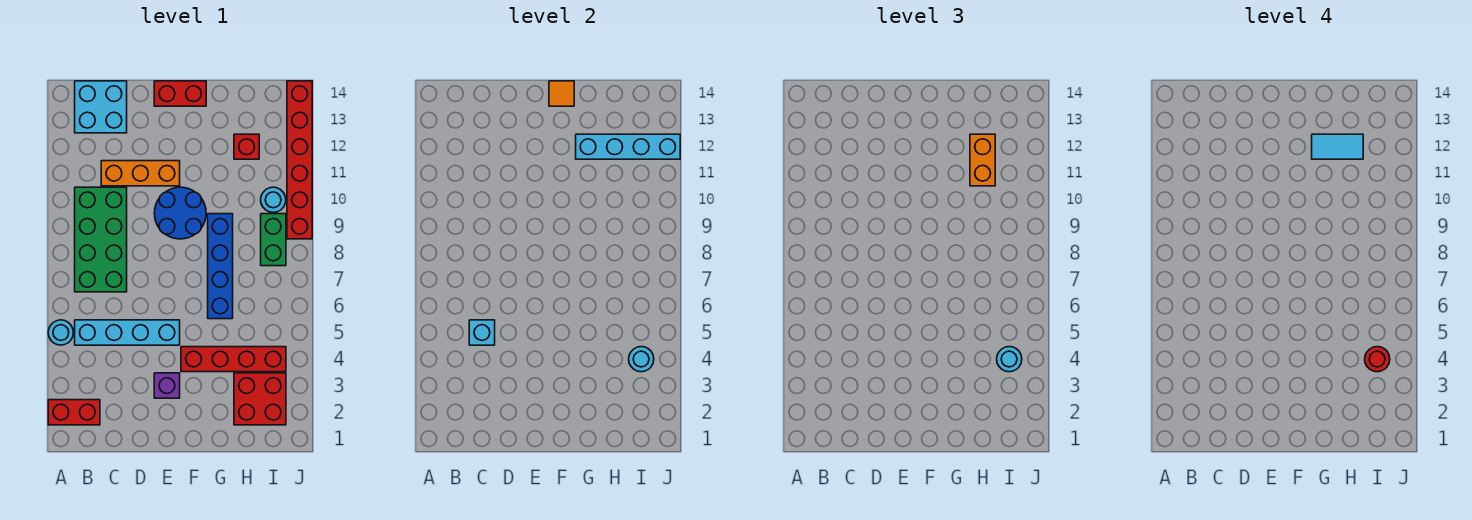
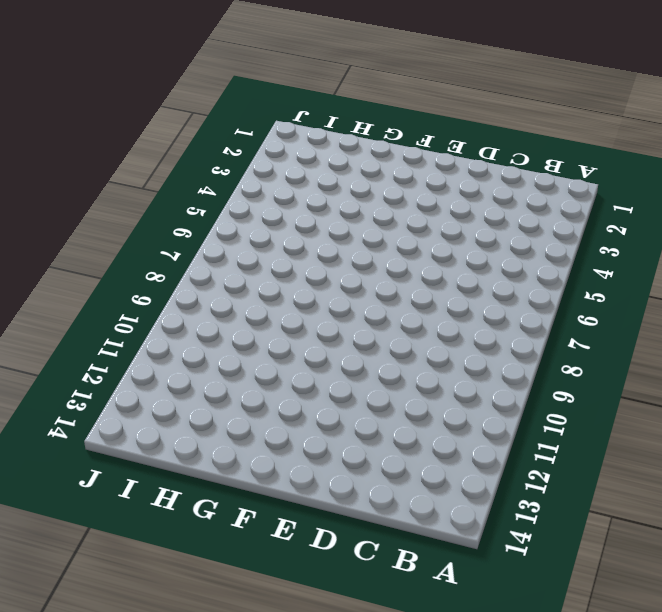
none -> red brick A2:B2 level 1
none -> cyan round brick A5 level 1
none -> cyan brick B5:E5 level 1

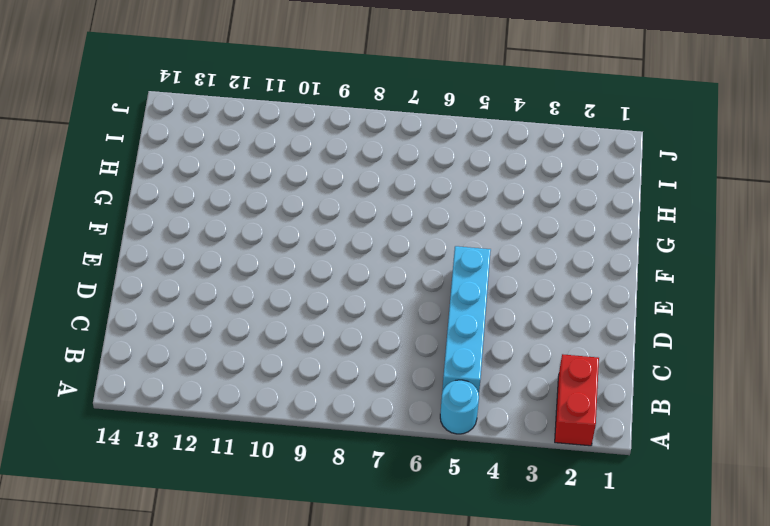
none -> green brick B7:C10 level 1
none -> cyan brick B13:C14 level 1
none -> orange brick C11:E11 level 1

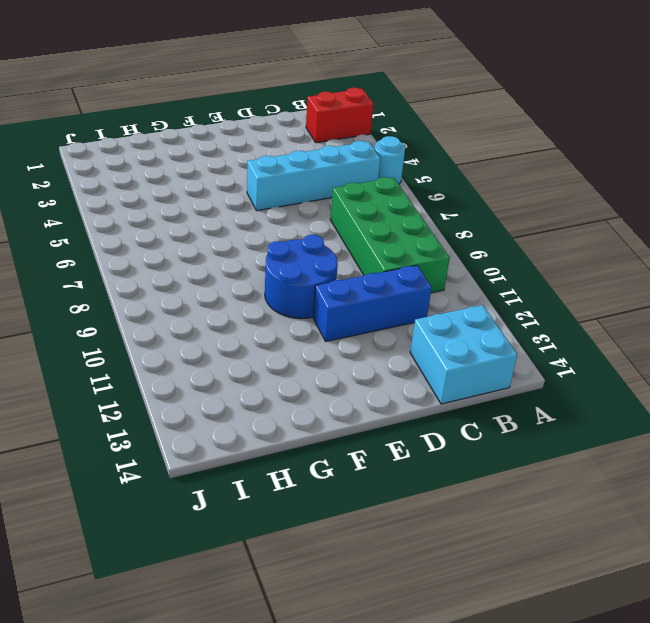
blue brick C11:E11 level 1 -> orange brick C11:E11 level 1
none -> purple brick E3 level 1
none -> red brick E14:F14 level 1
none -> red brick F4:I4 level 1

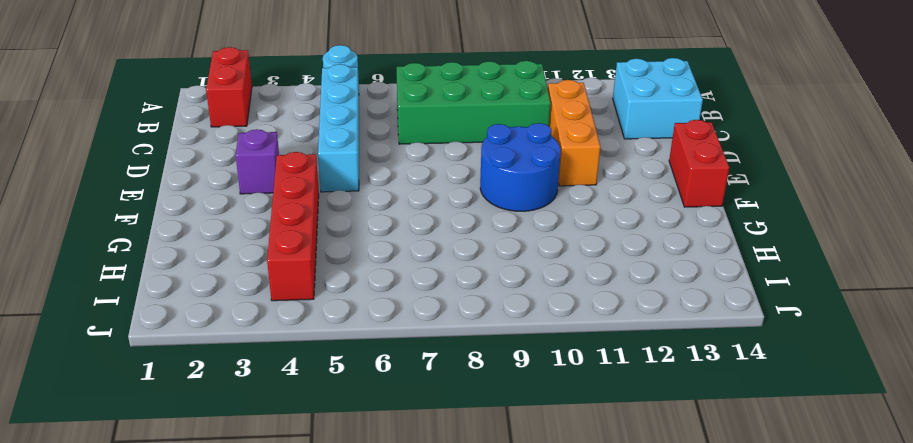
none -> blue brick G6:G9 level 1
none -> red brick H2:I3 level 1
none -> red brick H12 level 1

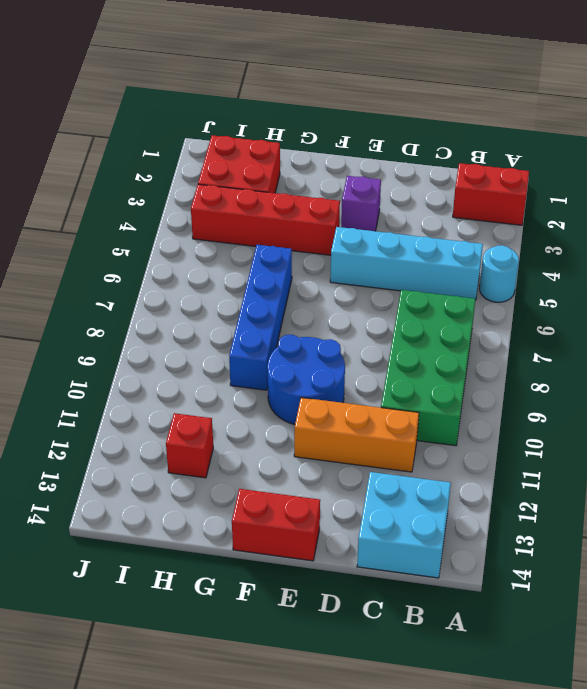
none -> green brick I8:I9 level 1
none -> cyan round brick I10 level 1
none -> red brick J9:J14 level 1

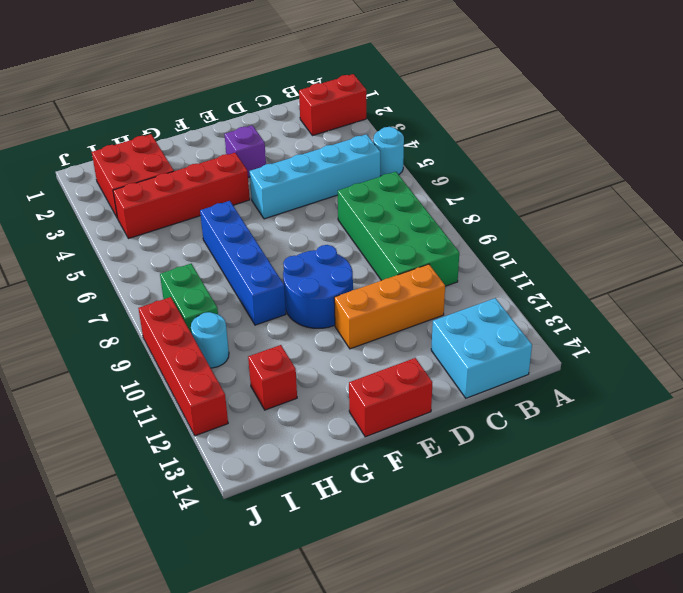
red brick J9:J12 level 1 -> red brick J9:J14 level 1
none -> cyan brick C5 level 2
none -> orange tile F14 level 2
none -> cyan brick G12:J12 level 2

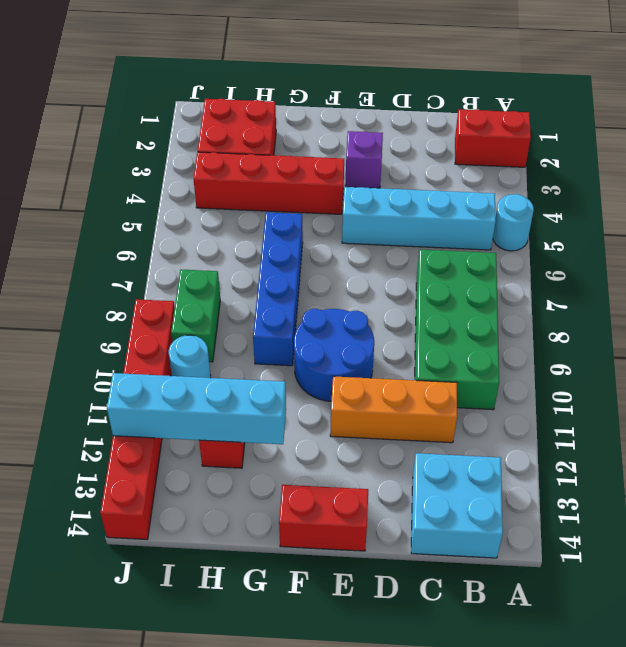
none -> cyan brick C5 level 2
none -> orange tile F14 level 2
none -> cyan round brick I4 level 2

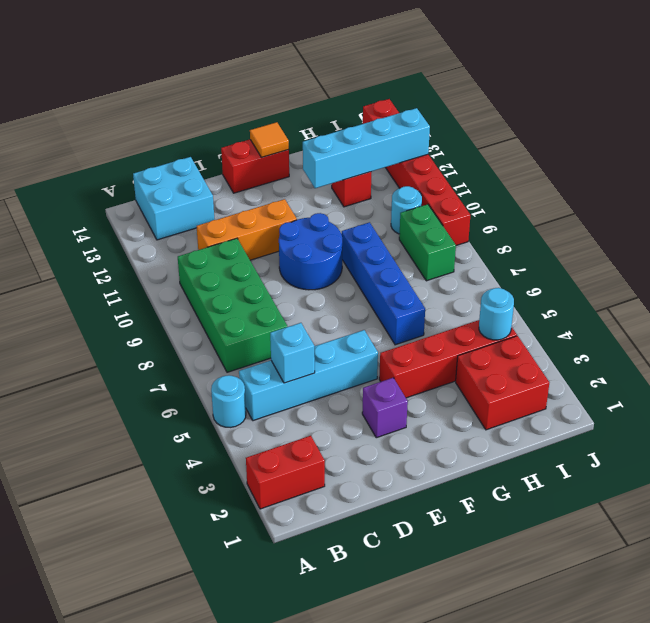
none -> orange brick H11:H12 level 3
none -> cyan round brick I4 level 3
none -> cyan tile G12:H12 level 4

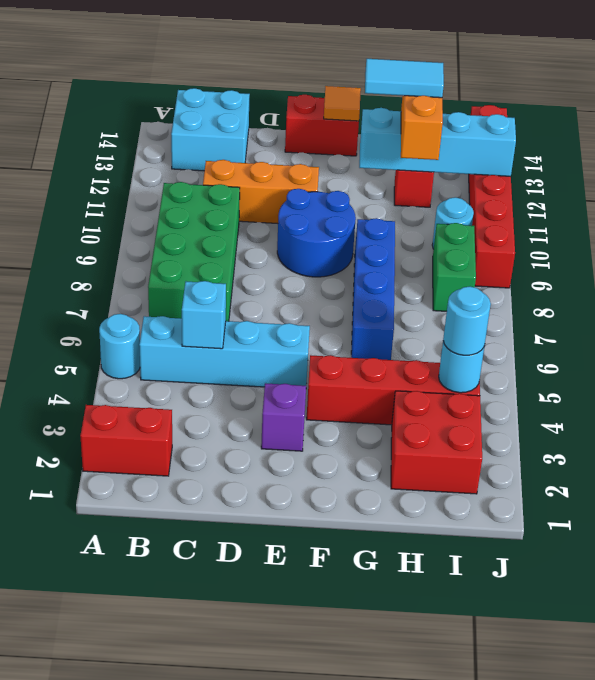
none -> red round brick I4 level 4

